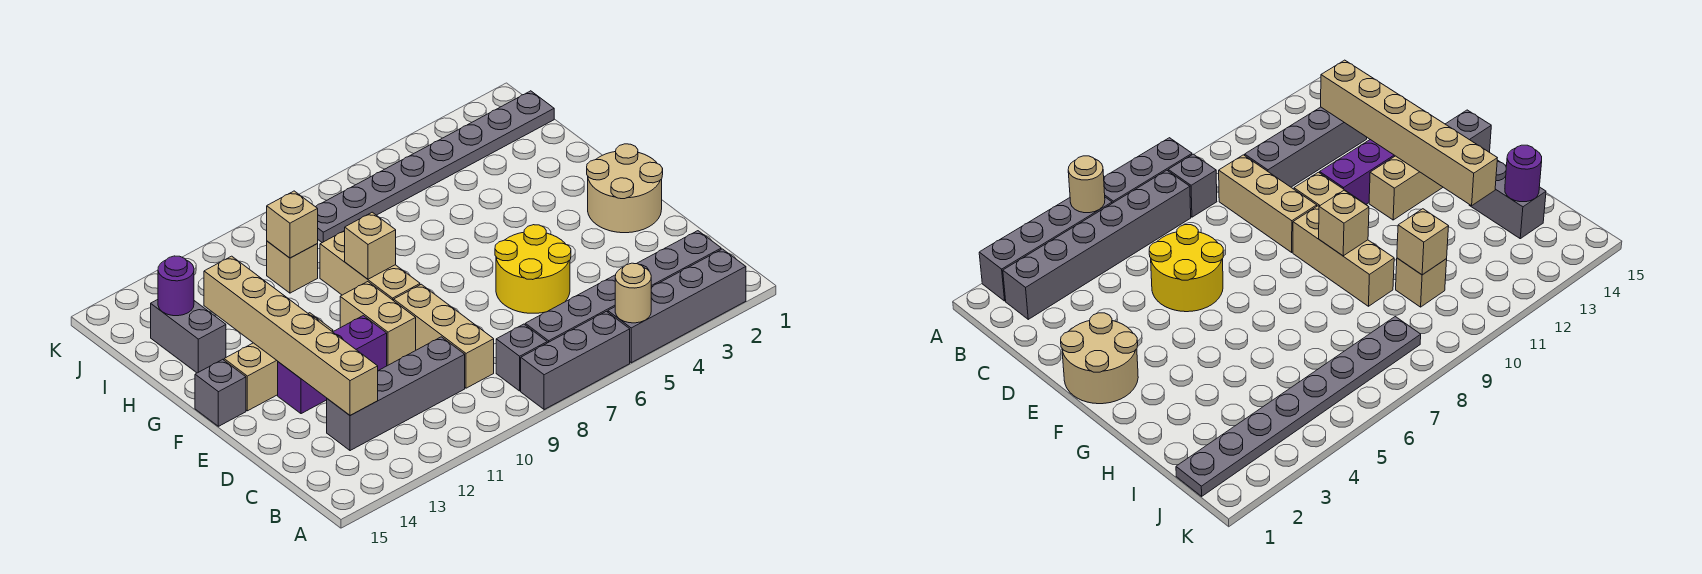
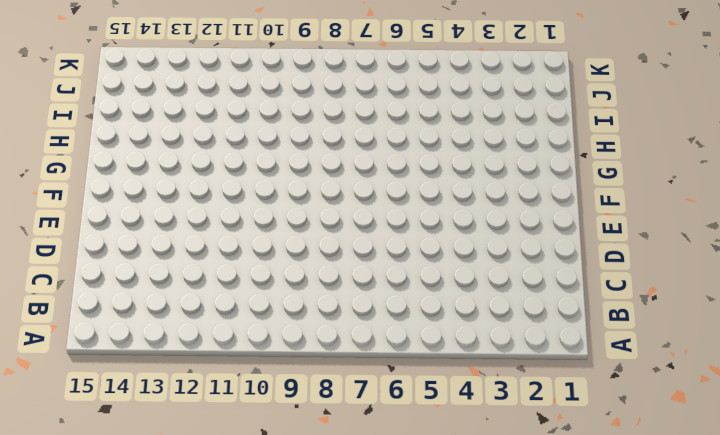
none -> grey brick A2:A5 level 1
none -> grey brick A6:A8 level 1
none -> grey brick B2:B7 level 1

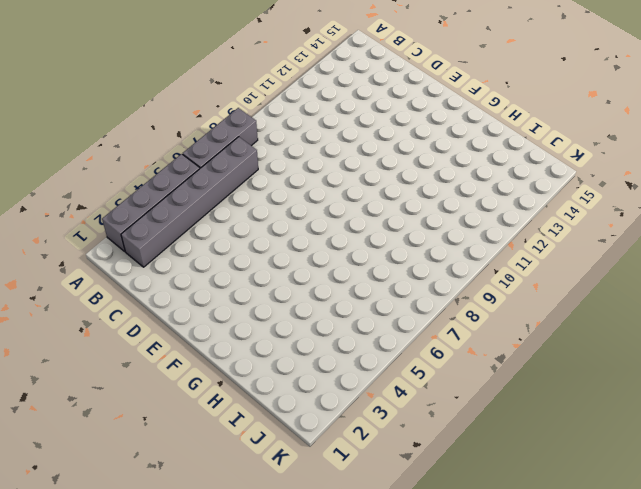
none -> grey brick B8 level 1
none -> tan brick C9:E9 level 1
none -> grey brick C10:C13 level 1

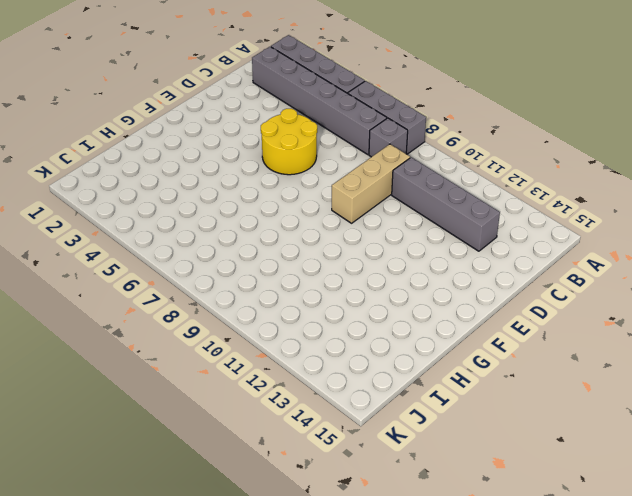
none -> tan round brick E1:F2 level 1
none -> tan brick E10:F10 level 1
none -> purple brick E11:E13 level 1

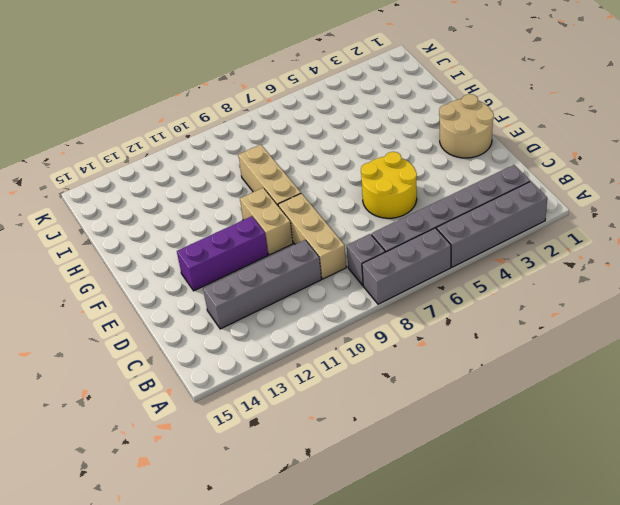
none -> tan brick F12:F14 level 1
none -> grey brick F15 level 1
none -> grey brick H14:I14 level 1

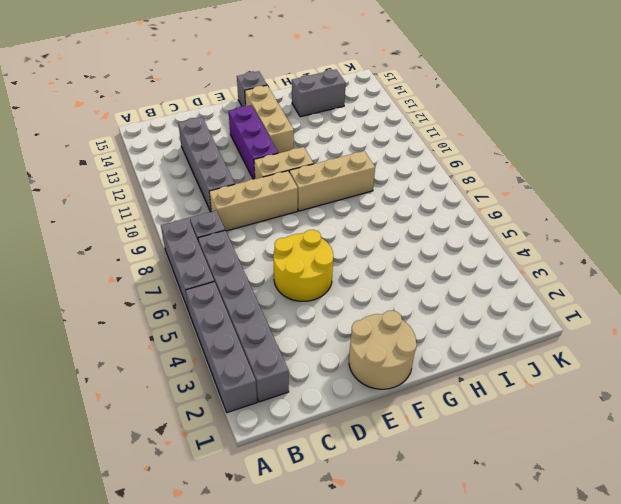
none -> tan brick I10 level 1
none -> grey plate J1:J8 level 1
none -> tan round brick A5 level 2

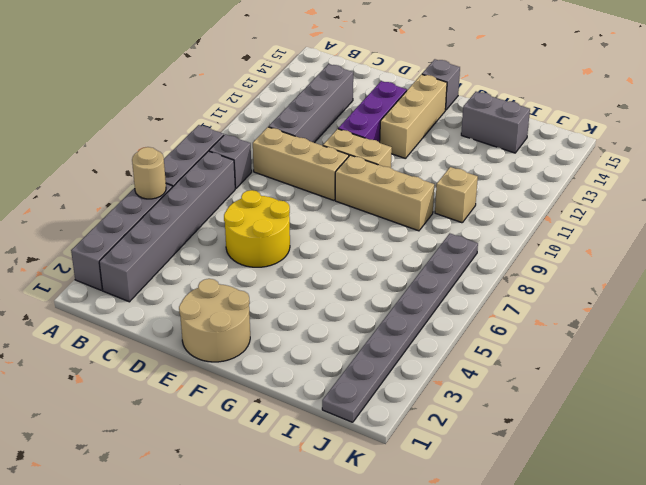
none -> tan brick C13:H13 level 2
none -> tan brick G9 level 2
none -> tan brick I10 level 2

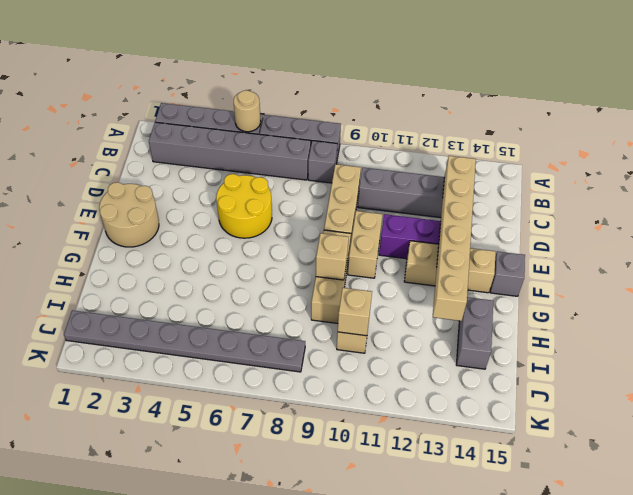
none -> purple round brick I14 level 2

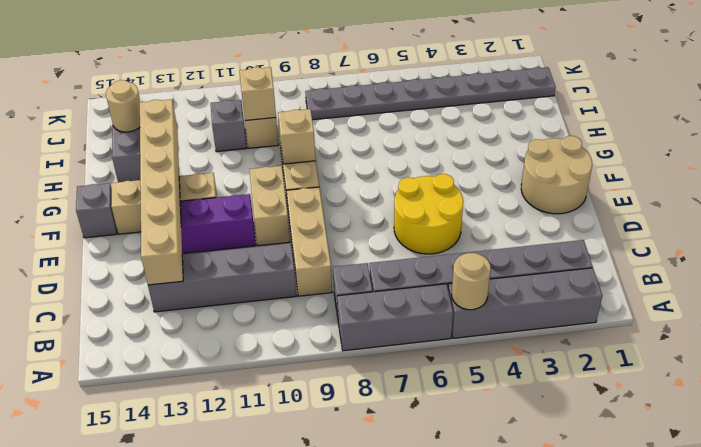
grey brick I11 level 1 -> none
tan round brick I14 level 2 -> purple round brick I14 level 2

